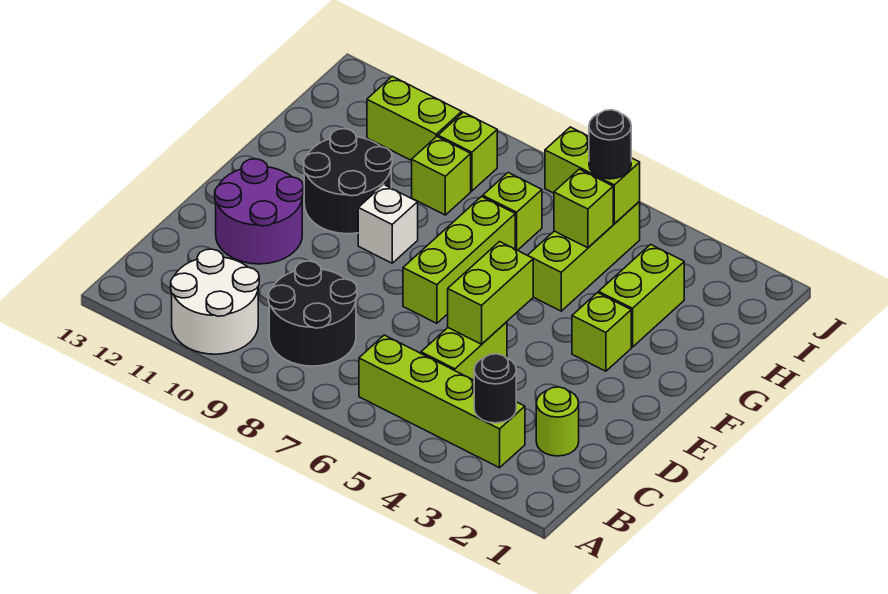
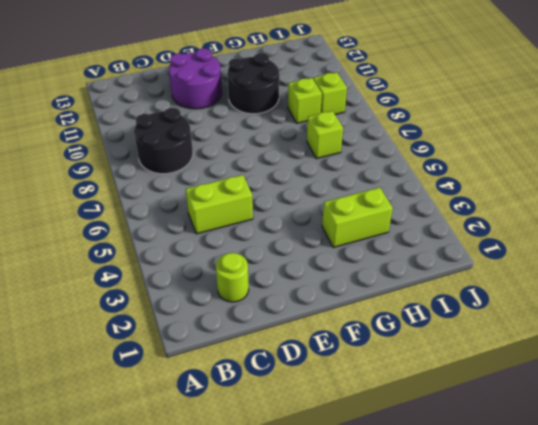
none -> white round brick A10:B11 level 1
none -> lime brick B3:B6 level 1
none -> lime brick E7:G7 level 1

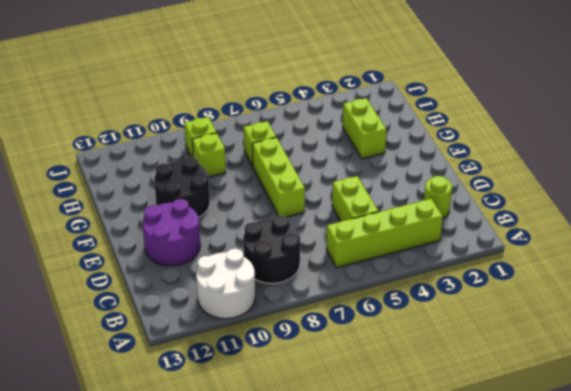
none -> lime brick F3 level 1
none -> white brick F9 level 1
none -> lime brick G5:I5 level 1

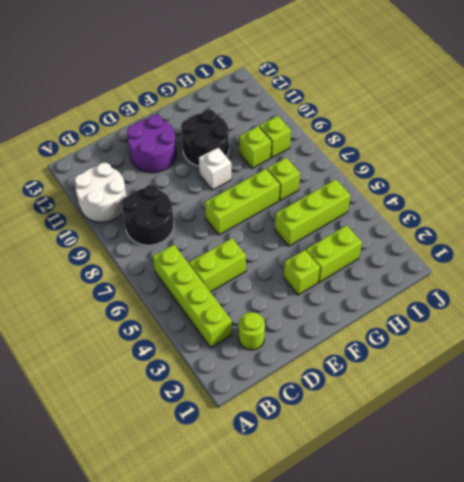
none -> lime brick I10:I11 level 1
none -> black round brick B3 level 2
none -> lime brick D5:E5 level 2

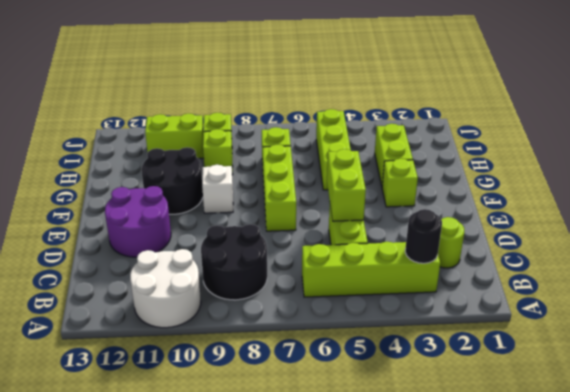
none -> lime brick H5 level 2
none -> lime brick I5:I6 level 2
none -> black round brick I5 level 3

